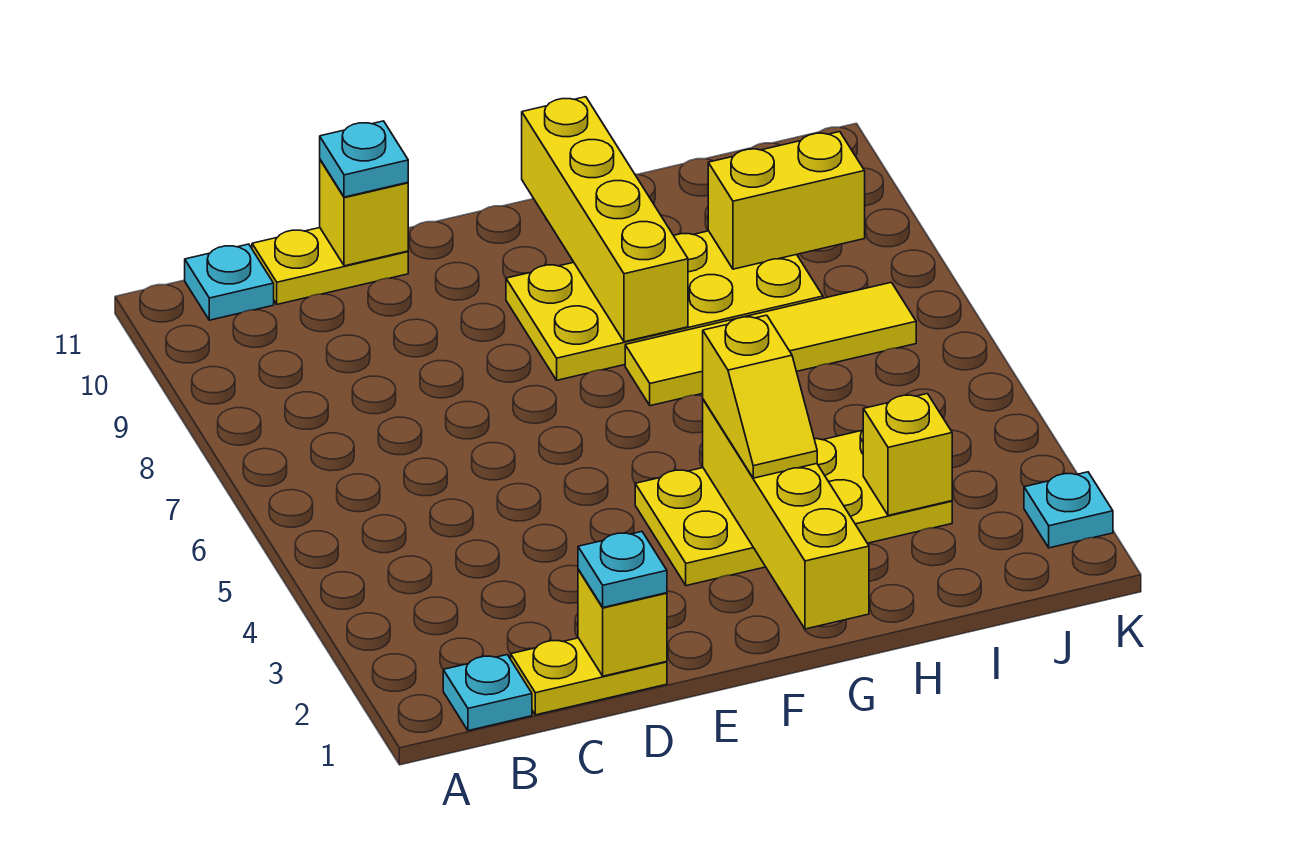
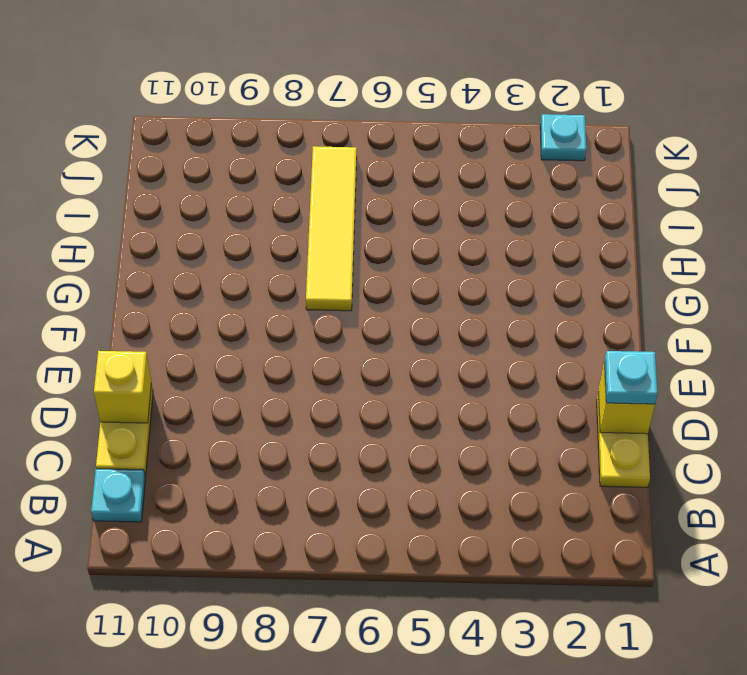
none -> cyan plate B1 level 1
none -> yellow plate F3:I4 level 1
none -> yellow plate F8:I9 level 1

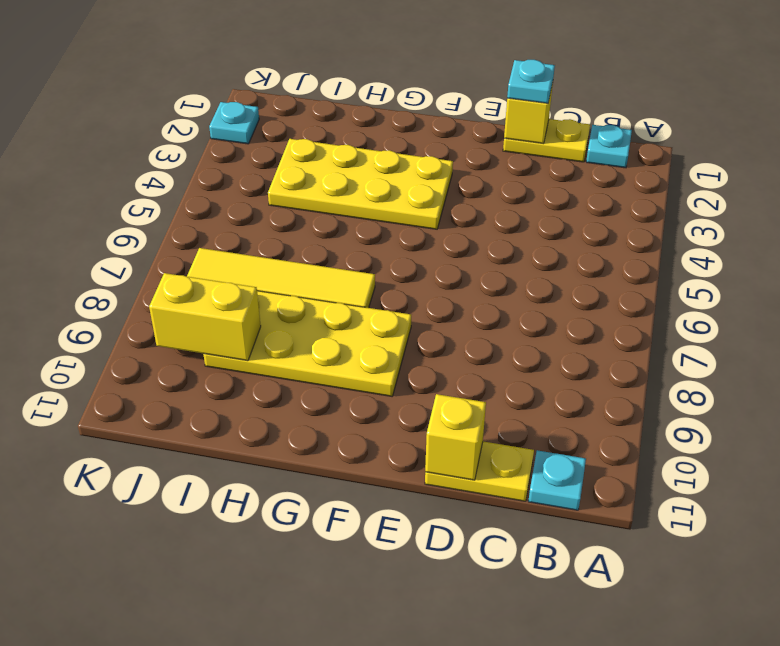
none -> yellow brick G1:G4 level 2
none -> yellow brick G8:G11 level 2
none -> yellow brick I3 level 2

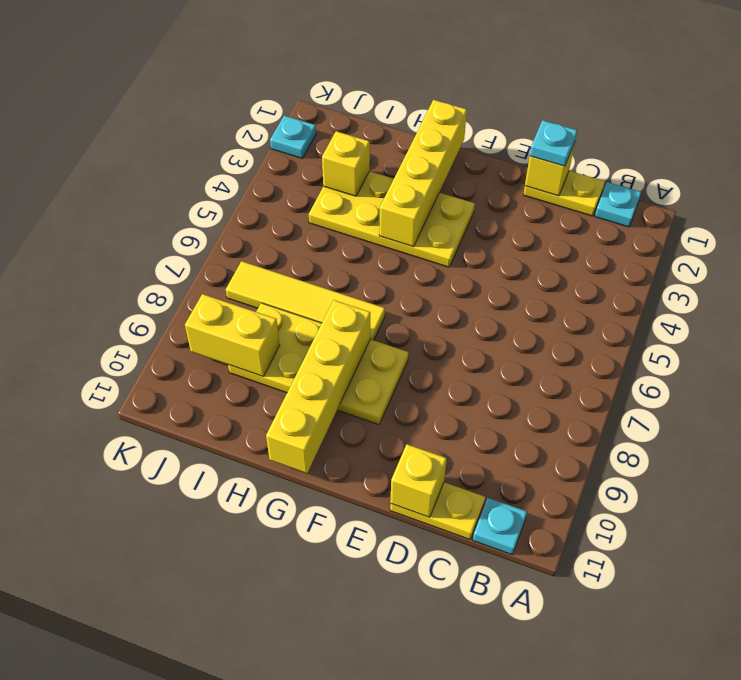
none -> cyan plate D11 level 3
none -> yellow slope G3:G4 level 3 top 4

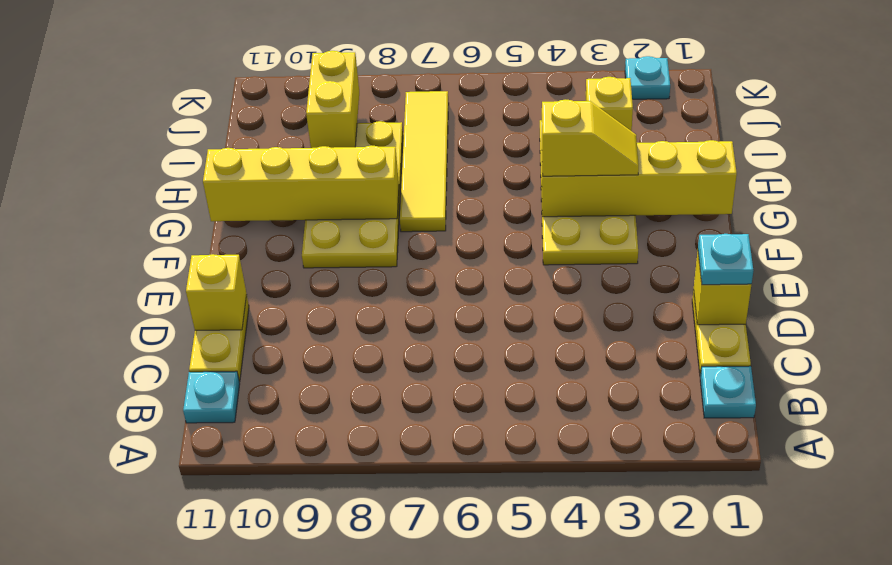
none -> cyan plate D11 level 3

